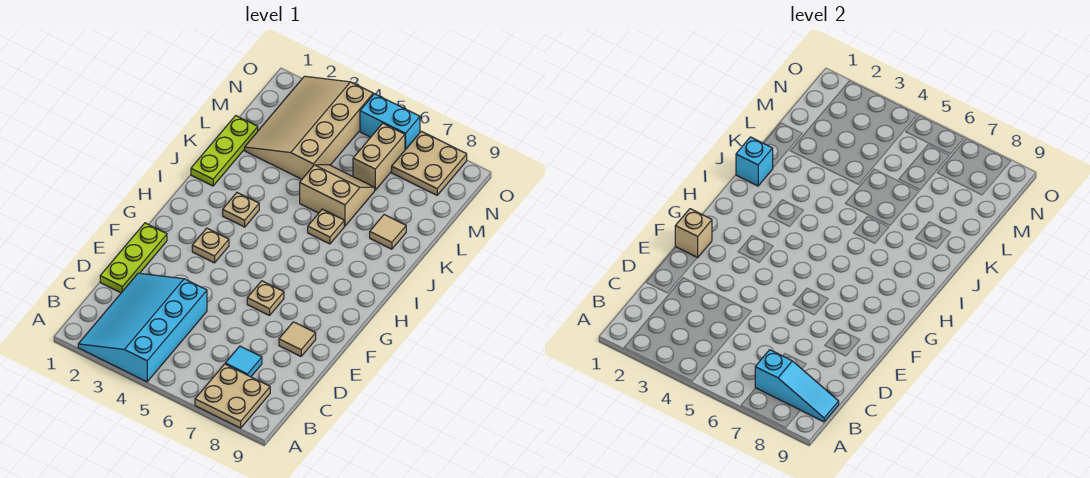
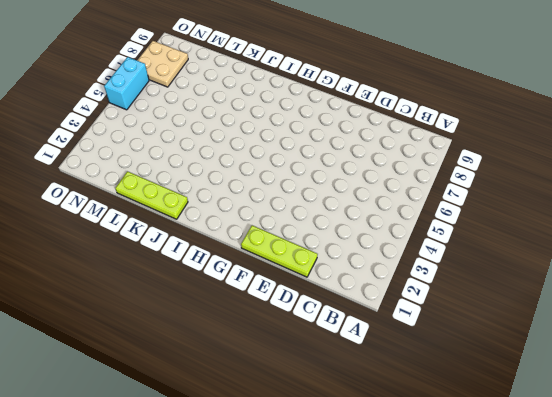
none -> cyan slope A2:D4 level 1 top 4
none -> tan plate A7:B8 level 1
none -> cyan tile C7 level 1

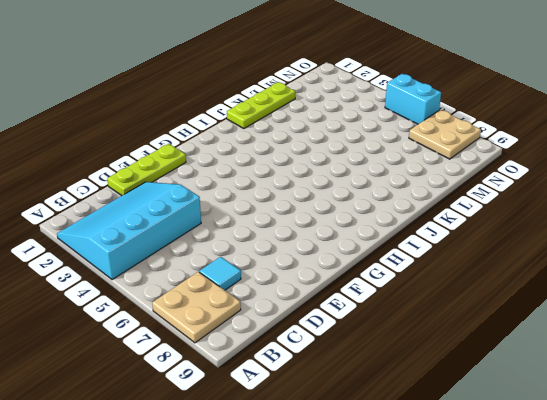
none -> tan tile E8 level 1
none -> tan plate F6 level 1
none -> tan plate G3 level 1

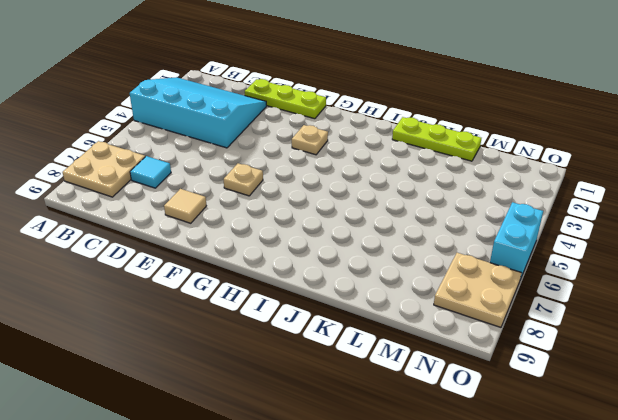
none -> tan plate I3 level 1
none -> tan plate J6 level 1
none -> tan slope K5:L6 level 1 top K

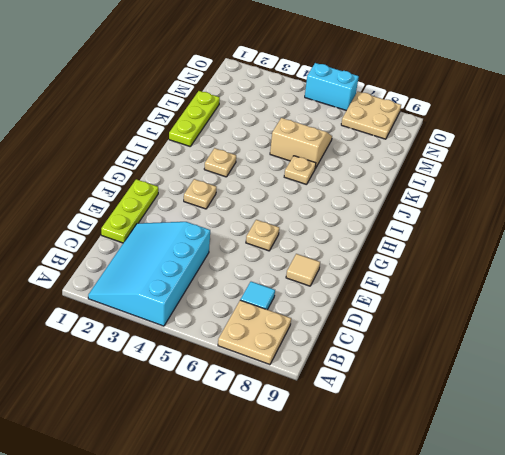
none -> tan tile K8 level 1
none -> tan slope L2:O4 level 1 top 4
none -> tan brick M6:N6 level 1

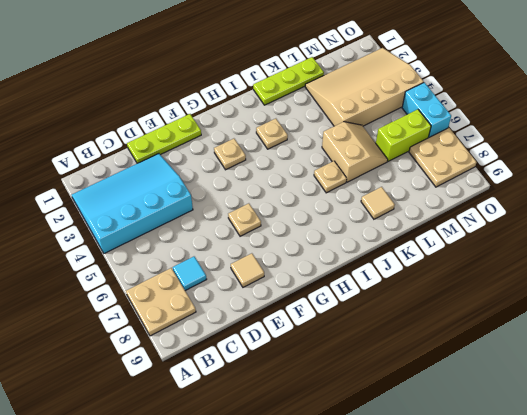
lime brick M6:N6 level 1 -> tan brick M6:N6 level 1
none -> cyan slope B7:B9 level 2 top 7
none -> tan brick F1 level 2
none -> cyan brick J1 level 2

